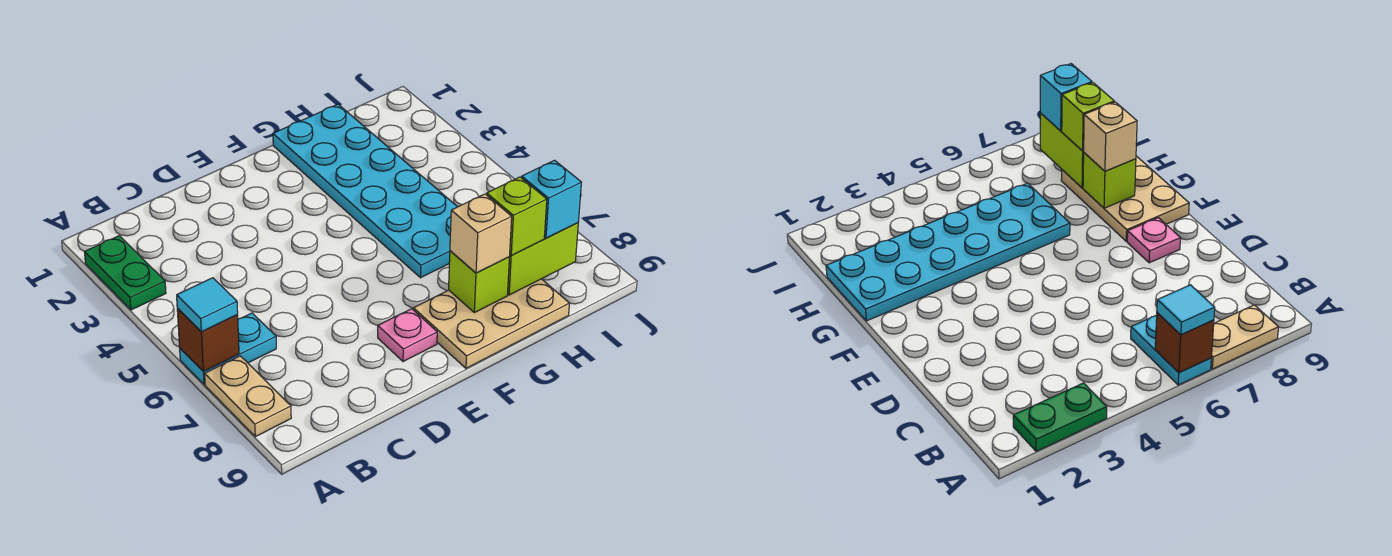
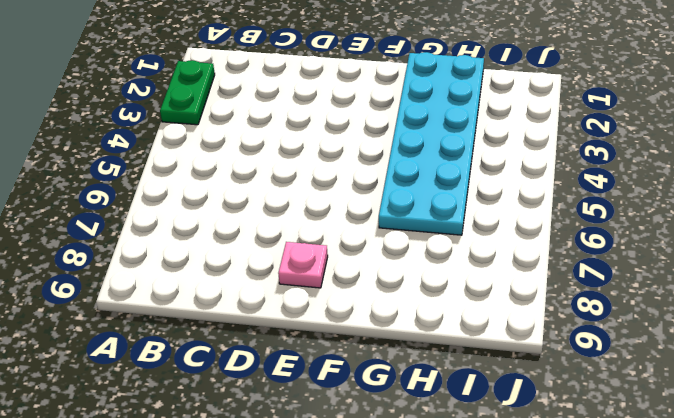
none -> cyan plate A6:B6 level 1
none -> tan plate A7:A8 level 1
none -> tan plate F8:H9 level 1

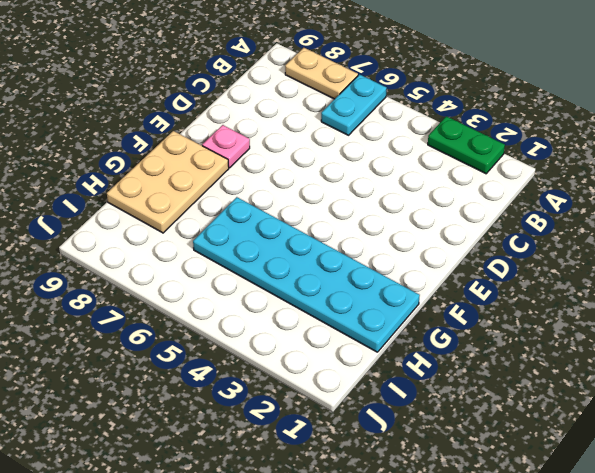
none -> brown brick A6 level 2
none -> lime brick G8 level 2
none -> lime brick H8:I8 level 2

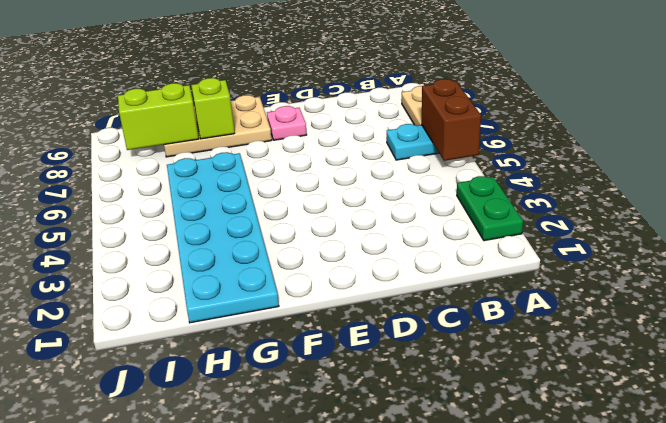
brown brick A5:A6 level 2 -> brown brick A6 level 2
none -> cyan tile A6 level 3
none -> tan brick G8 level 3
none -> lime brick H8 level 3

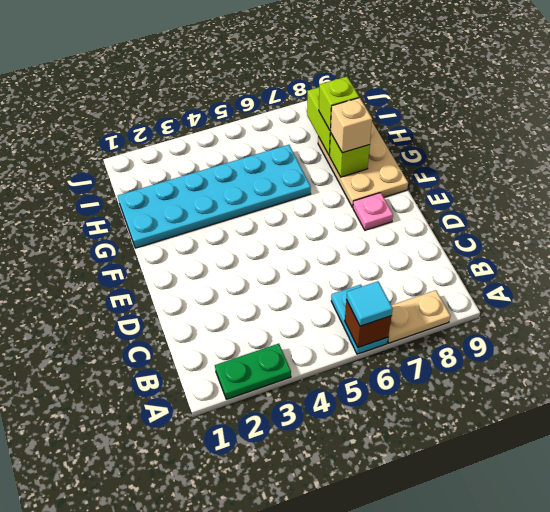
none -> cyan brick I8 level 3

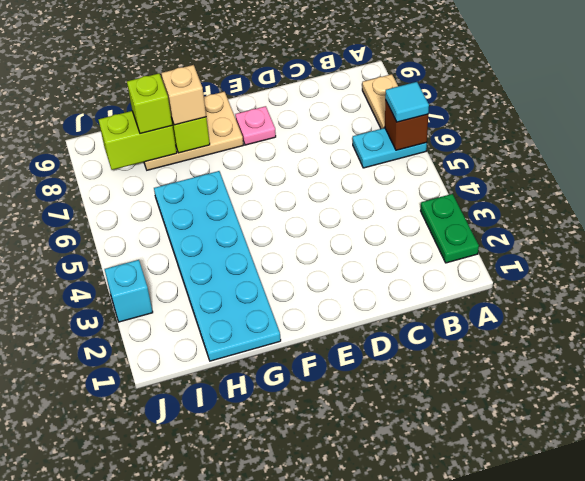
cyan brick J3 level 1 -> cyan brick I8 level 3

